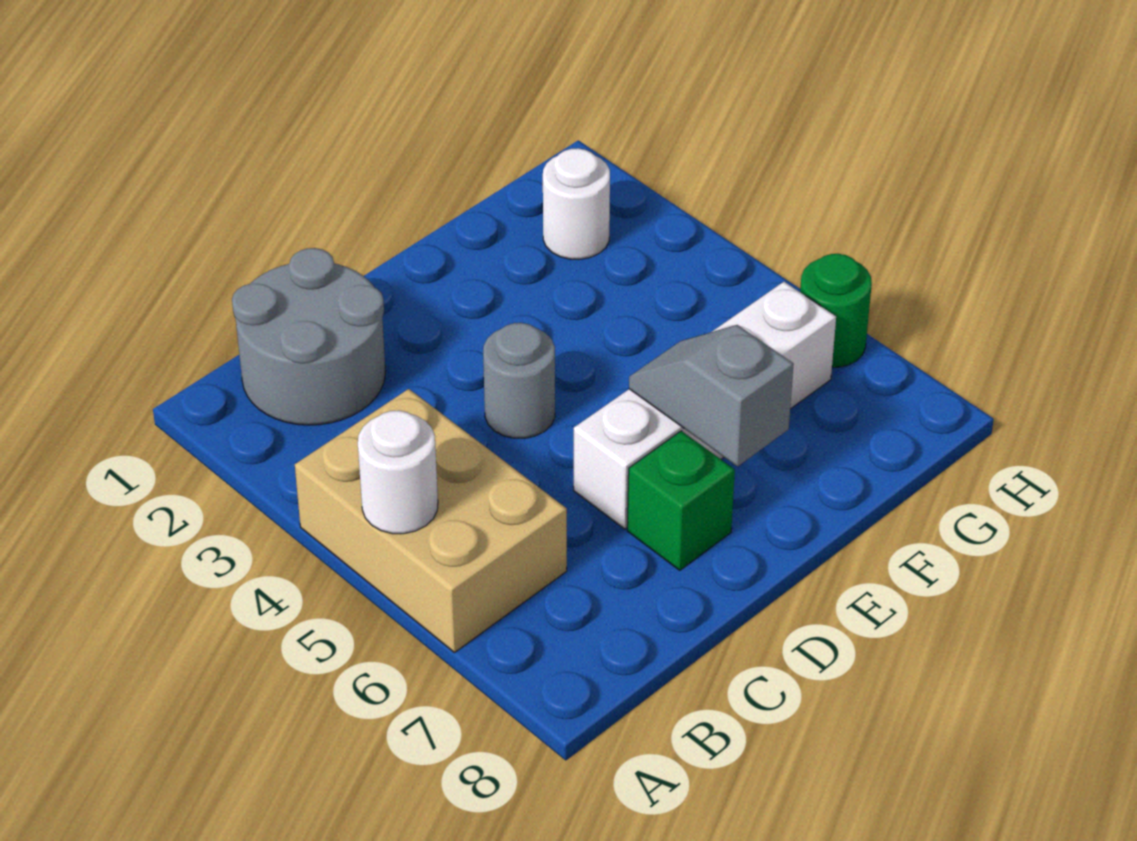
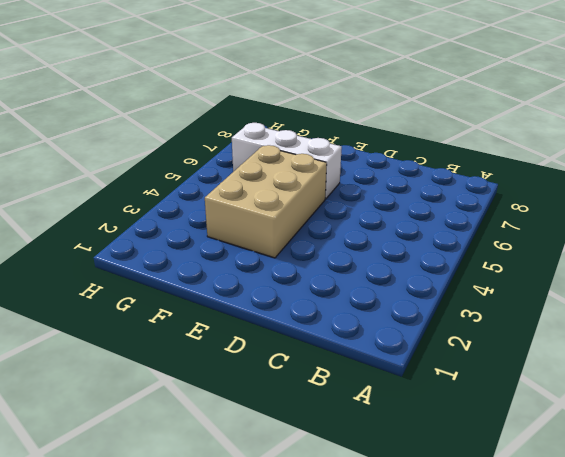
tan brick E3:F5 level 1 -> tan brick A4:B6 level 1
white brick E6:G6 level 1 -> white brick D6:G6 level 1
none -> grey round brick B1:C2 level 1
none -> grey round brick D4 level 1

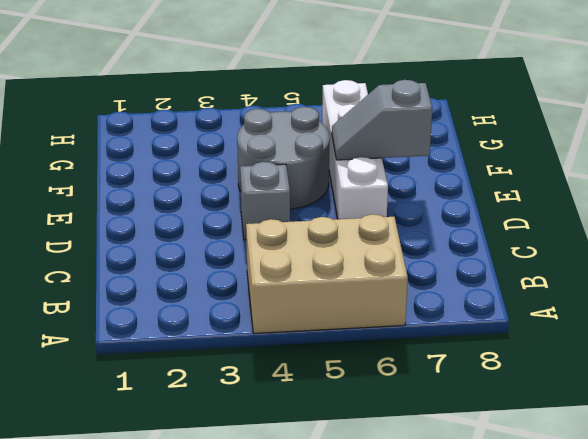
grey brick D4 level 1 -> grey round brick D4 level 1
grey round brick E4:F5 level 1 -> grey round brick B1:C2 level 1
none -> green brick D7 level 1
none -> white round brick G2 level 1

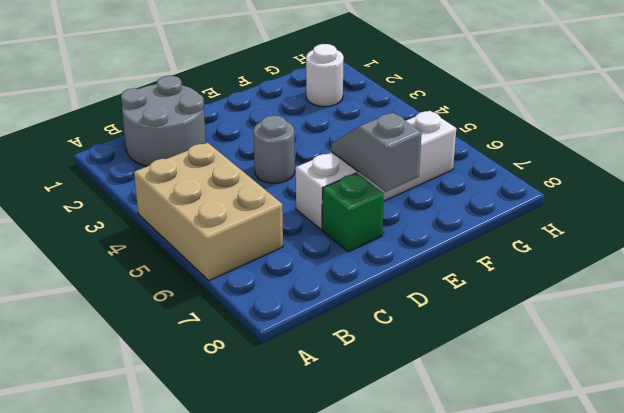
none -> green round brick H6 level 1
none -> white round brick A5 level 2

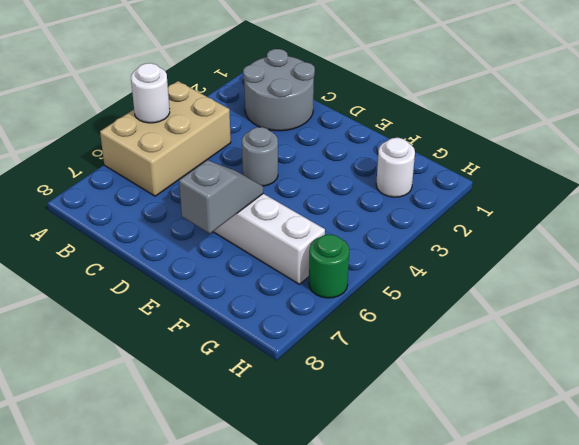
none -> green brick D7 level 1

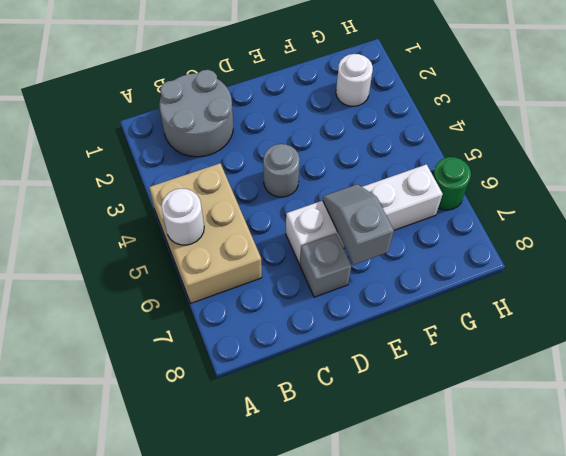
grey brick D7 level 1 -> green brick D7 level 1

